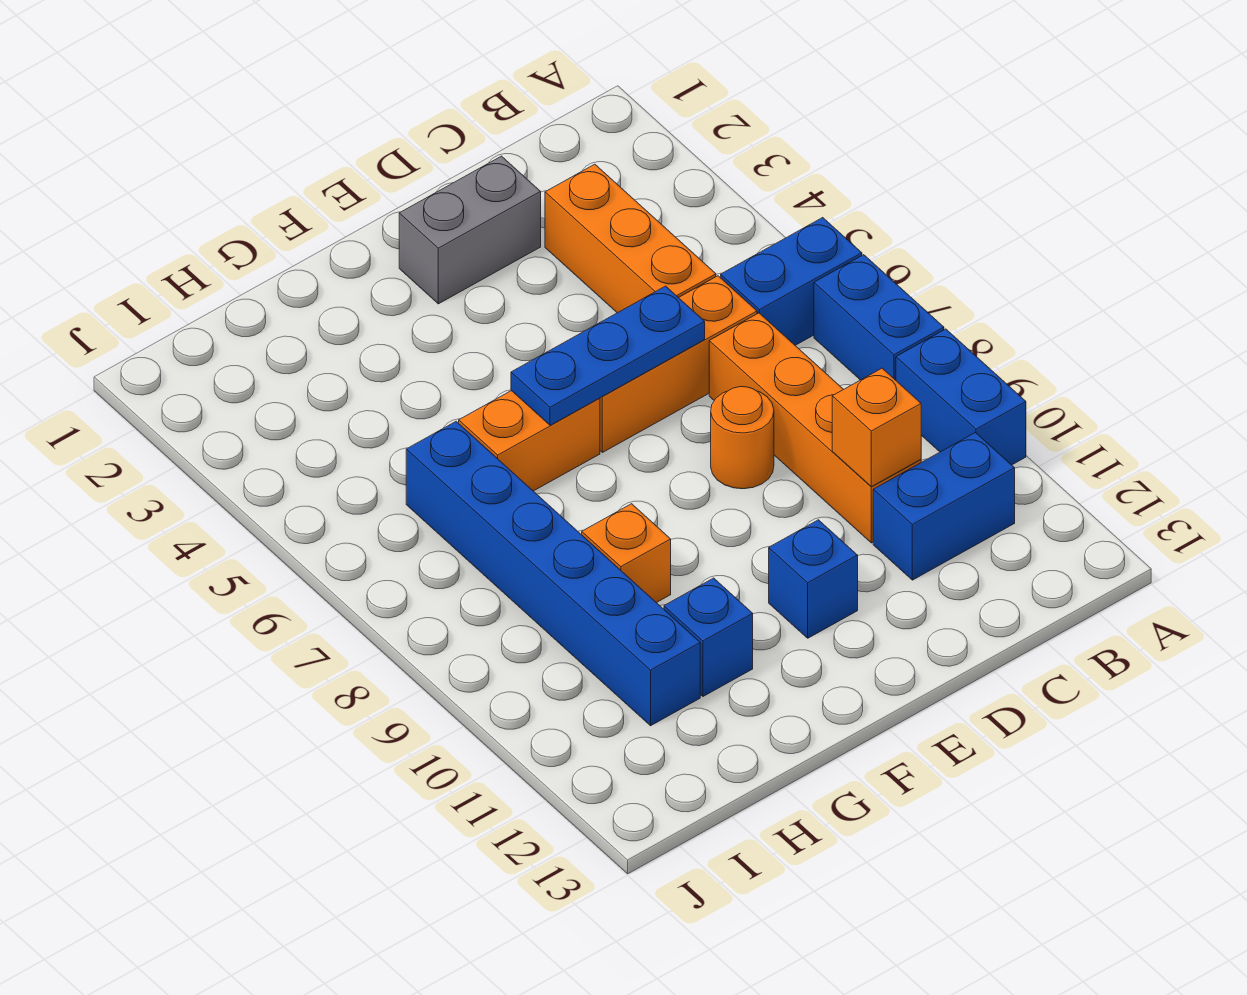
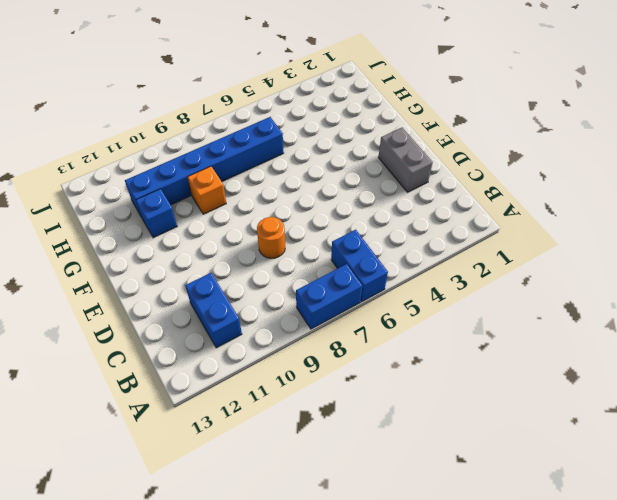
none -> blue brick A9:A10 level 1
none -> orange brick C3:C5 level 1
none -> orange brick C6:E6 level 1

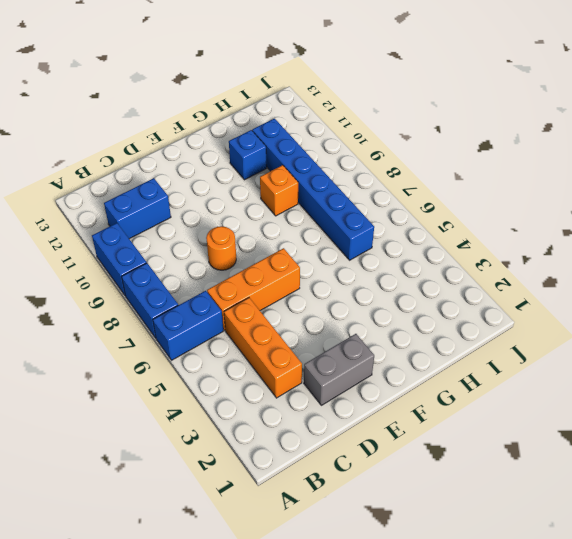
none -> orange brick C7:C10 level 1
none -> blue brick E11 level 1
none -> orange brick F6:G6 level 1

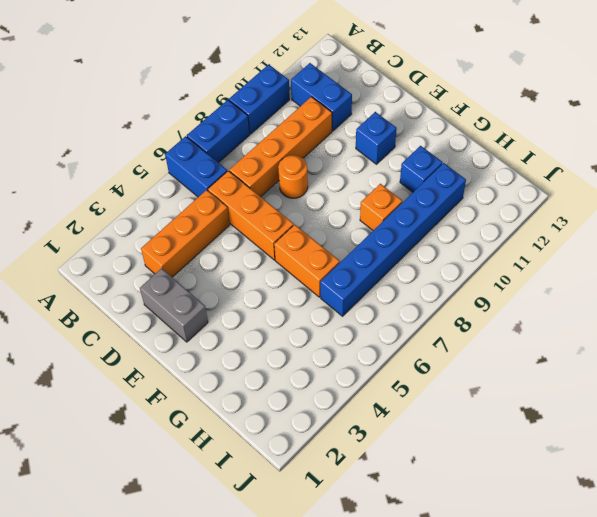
none -> orange brick C10 level 2
none -> blue plate D6:F6 level 2

